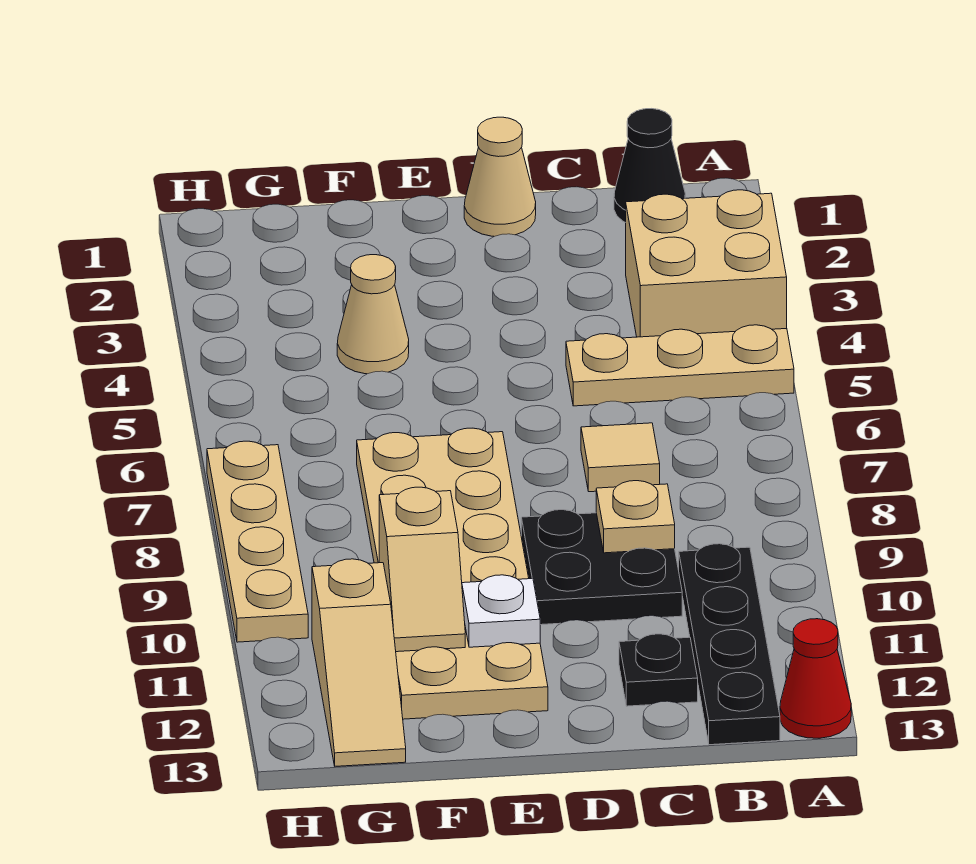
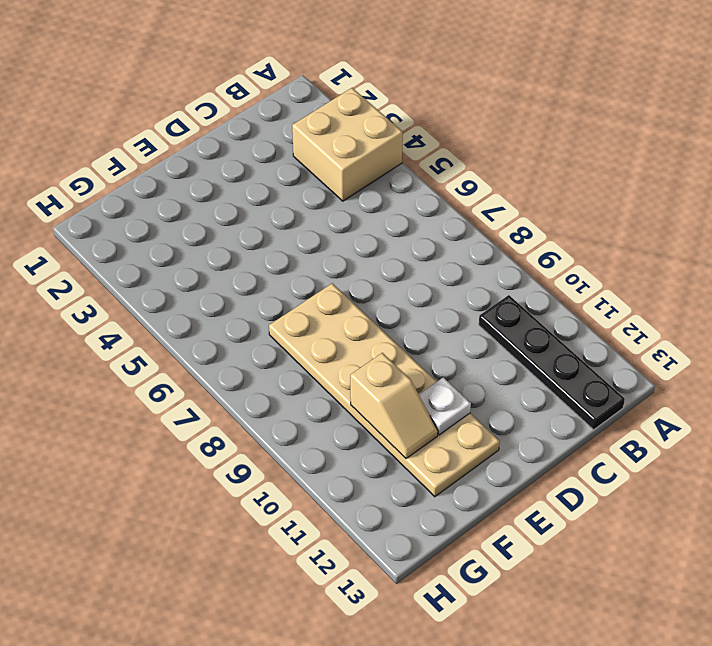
none -> tan plate A5:C5 level 1
none -> red cone A13 level 1
none -> black cone B1 level 1

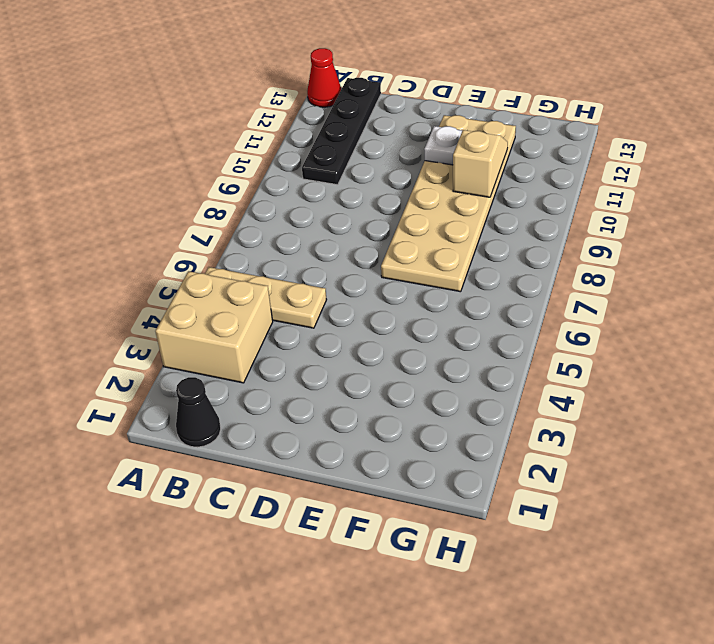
none -> tan tile C7 level 1
none -> black plate C9:D10 level 1
none -> black plate C12 level 1

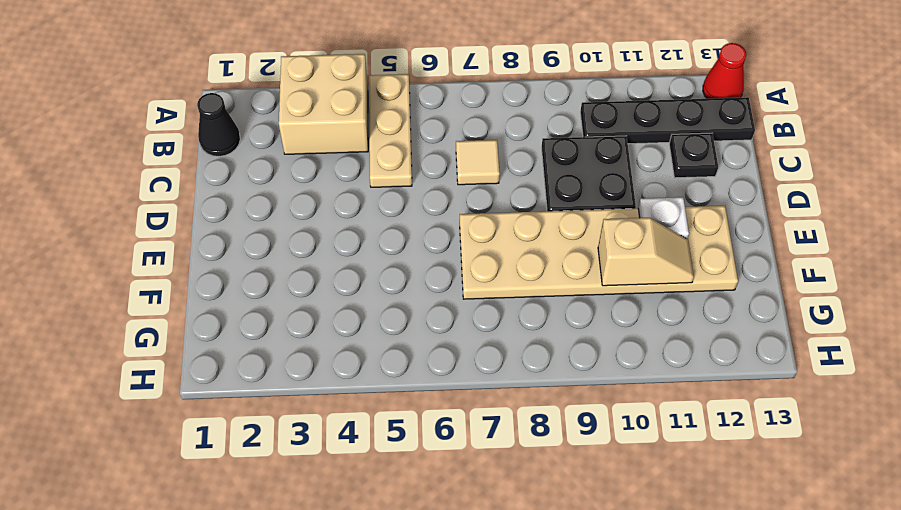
none -> tan cone D1 level 1
none -> tan cone F4 level 1
none -> tan slope G11:G13 level 1 top 11

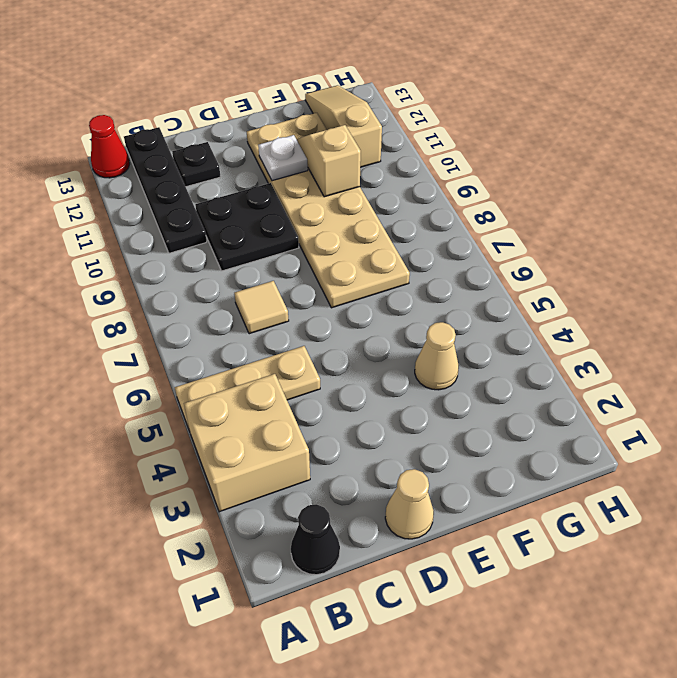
none -> tan plate H7:H10 level 1
none -> tan plate C9 level 2

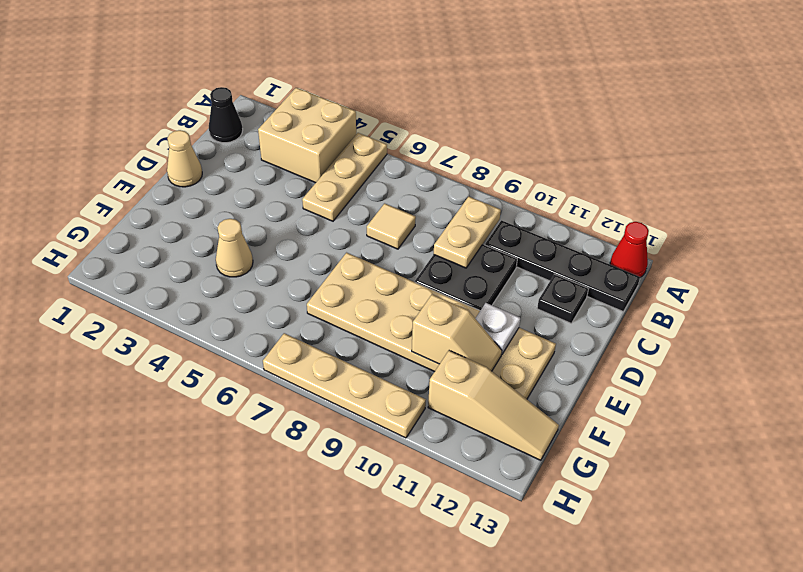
tan plate B9:C9 level 2 -> tan plate C9 level 2

